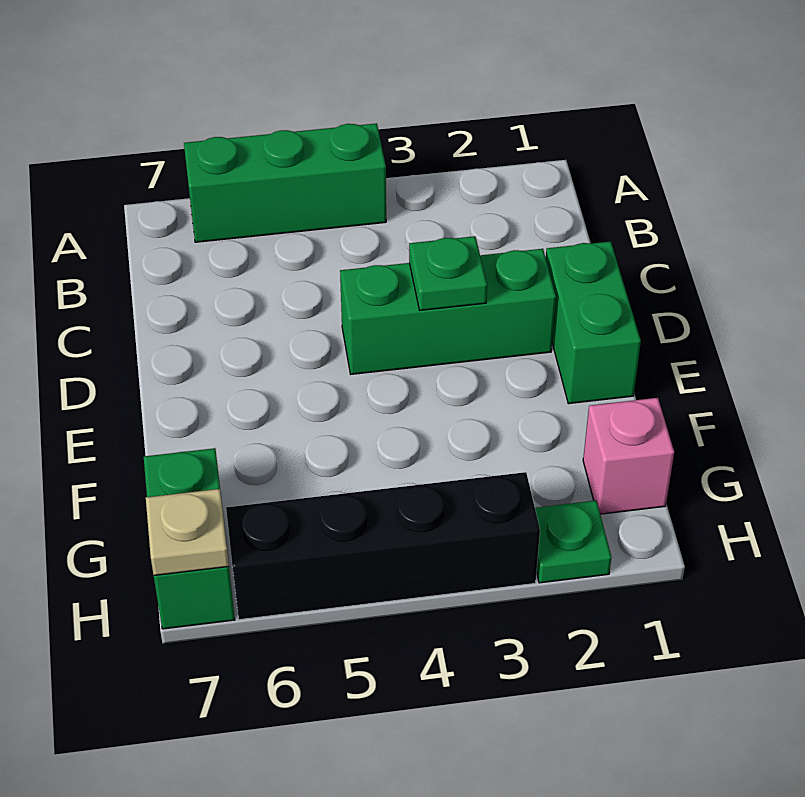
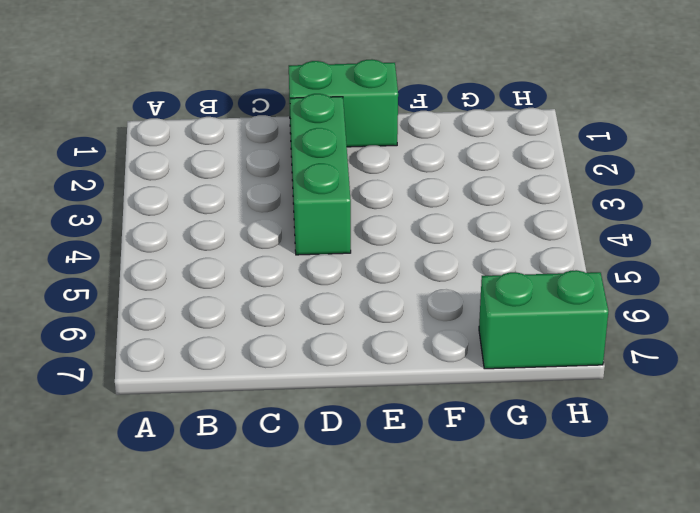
none -> green brick A4:A6 level 1
none -> pink brick G1 level 1

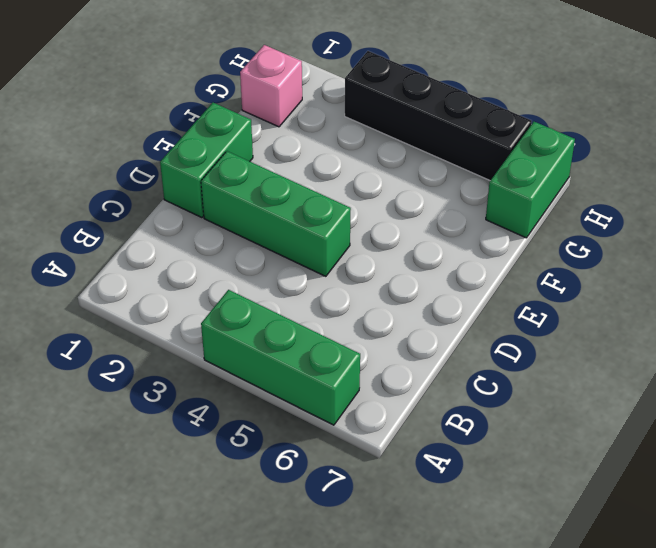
none -> green plate H2 level 1
none -> green plate D3 level 2

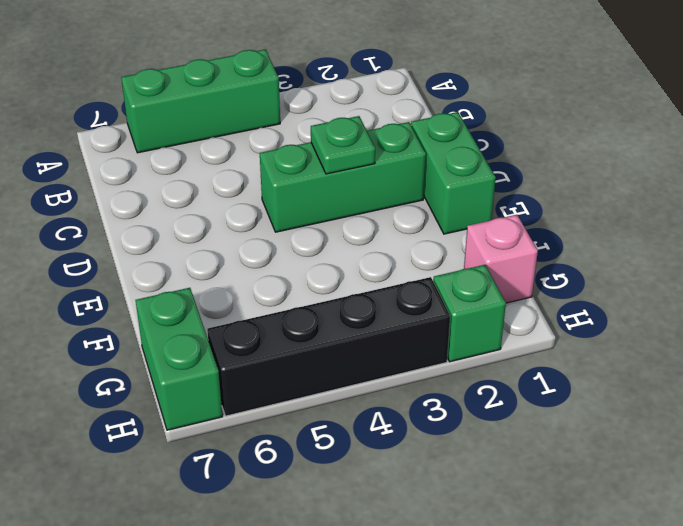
green brick H2 level 1 -> green plate H2 level 1
none -> tan plate H7 level 2

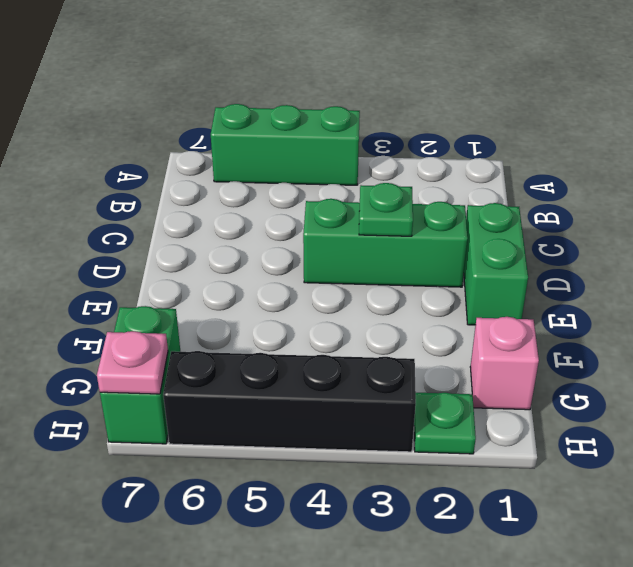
pink plate H7 level 2 -> tan plate H7 level 2

